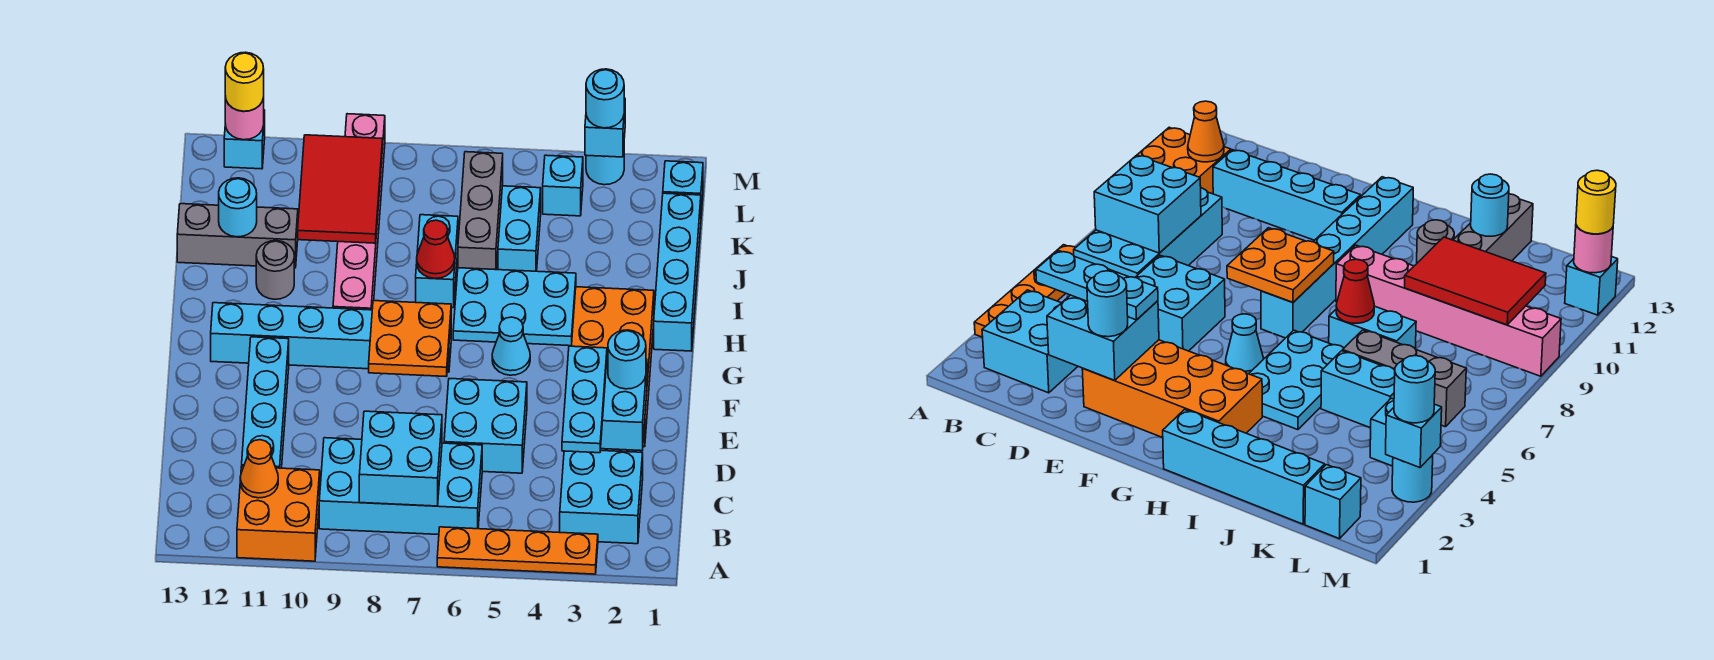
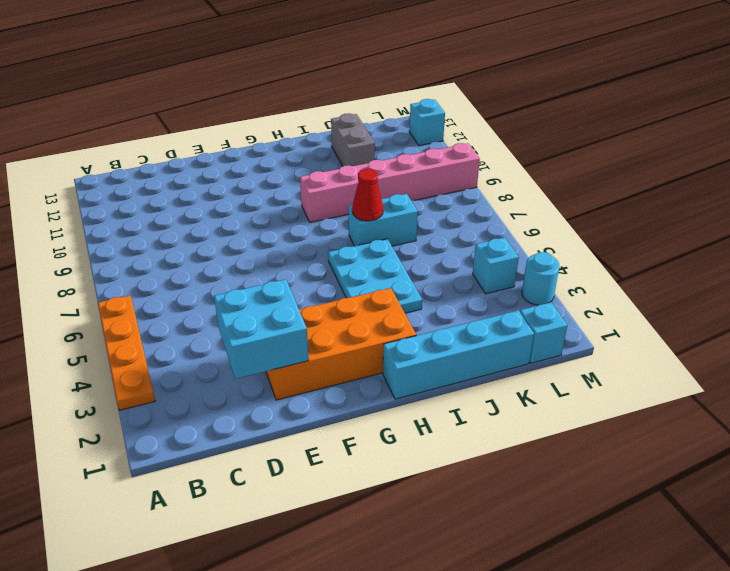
grey brick J11:J12 level 1 -> grey brick J11:J13 level 1
none -> orange brick A10:B11 level 1
none -> cyan brick B2:C3 level 1
none -> cyan brick B6:C9 level 1
none -> cyan brick C11:F11 level 1

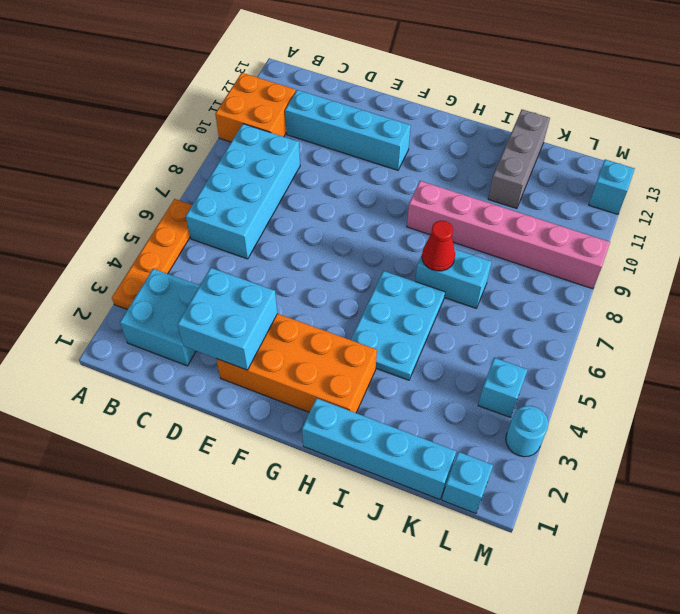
none -> cyan brick D5:E6 level 1
none -> cyan cone G5 level 1
none -> cyan brick G7:G12 level 1
none -> grey round brick I11 level 1

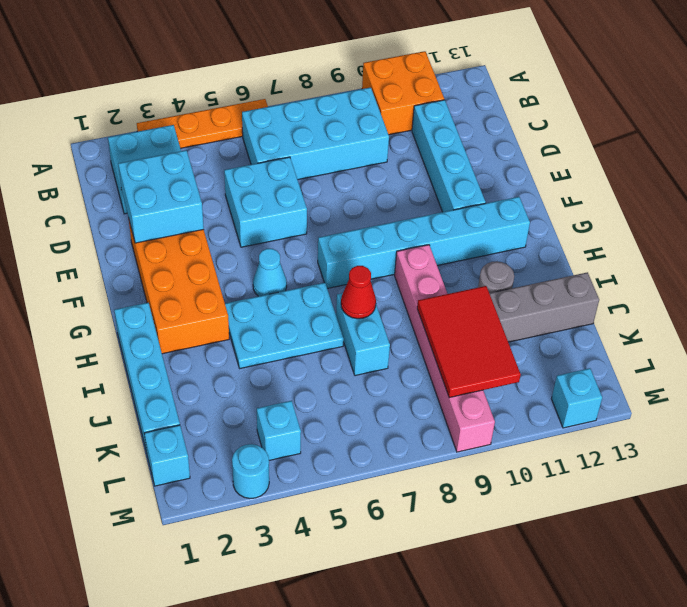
none -> cyan brick J5:K5 level 1
none -> grey brick J6:L6 level 1
none -> cyan brick B7:C8 level 2
none -> orange cone B11 level 2

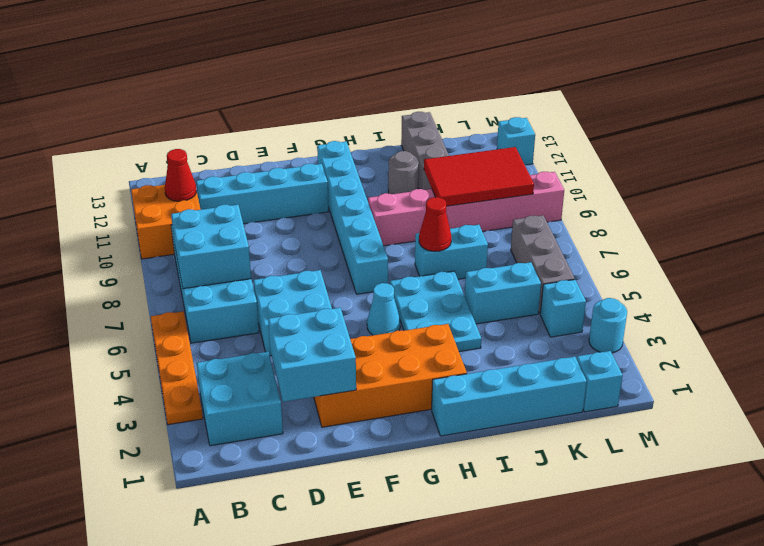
red cone B11 level 2 -> orange cone B11 level 2
grey brick L5:L7 level 1 -> grey brick J6:L6 level 1
none -> orange plate F7:G8 level 2
none -> cyan round brick J12 level 2
none -> cyan brick M3 level 2
none -> pink round brick M12 level 2

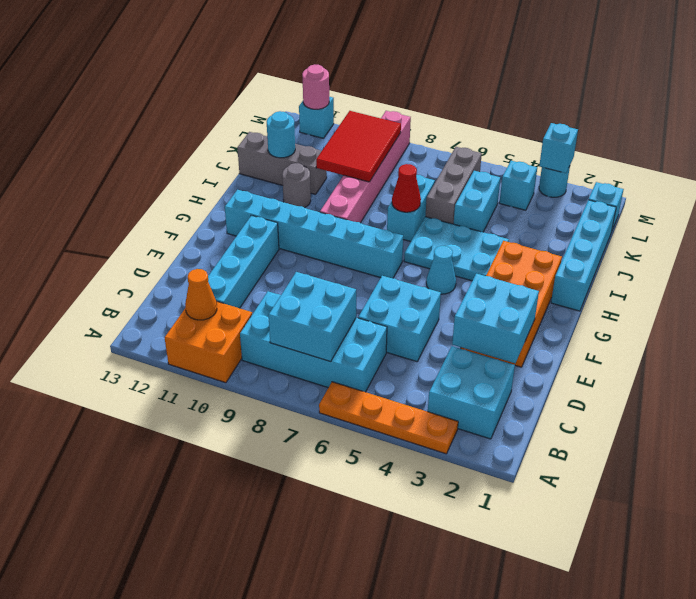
none -> orange plate F7:G8 level 2
none -> cyan plate C3:E3 level 3
none -> cyan round brick E2 level 3
none -> cyan round brick M3 level 3

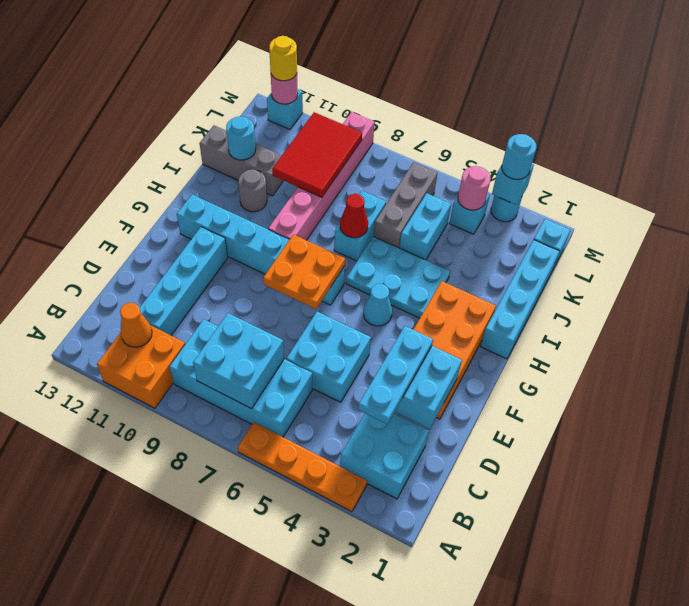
pink round brick L4 level 2 -> none
none -> cyan round brick E2 level 3

